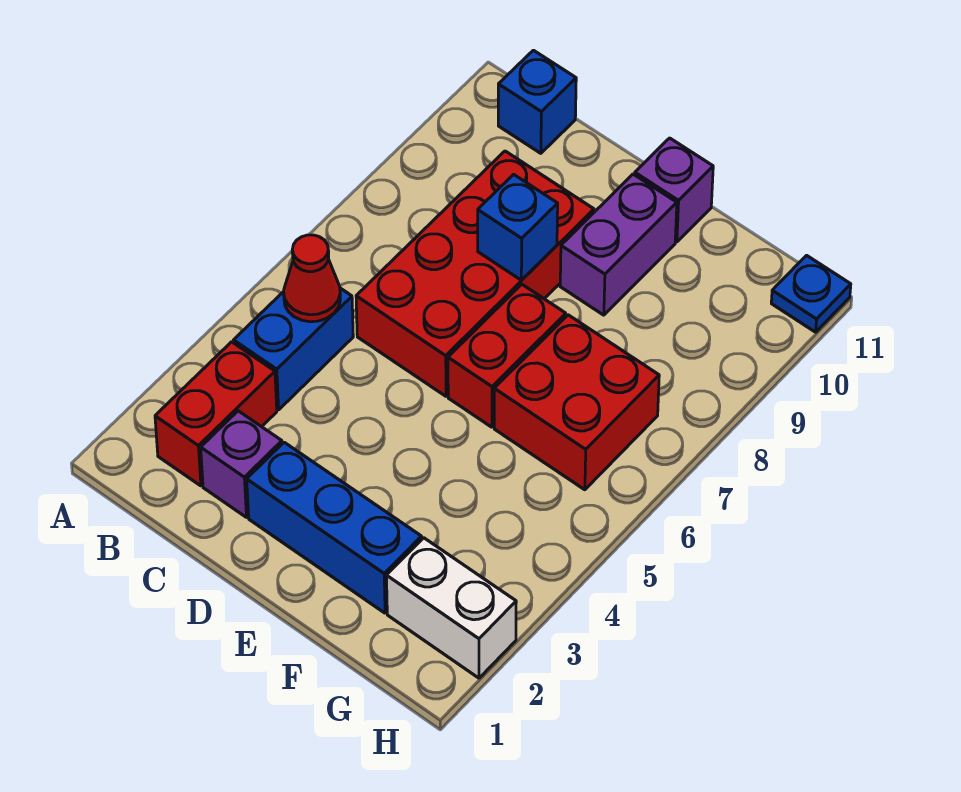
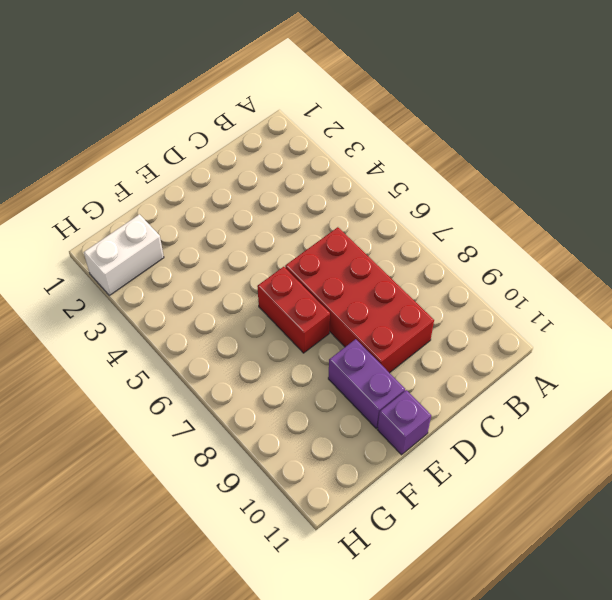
none -> red brick B2:B3 level 1
none -> blue brick B4:B5 level 1
none -> blue brick B11 level 1

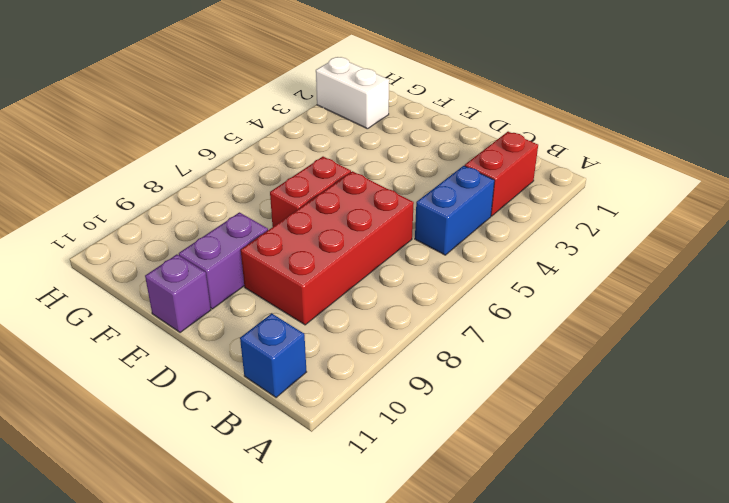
none -> purple brick C2 level 1
none -> blue brick D2:F2 level 1
none -> red brick F6:G7 level 1

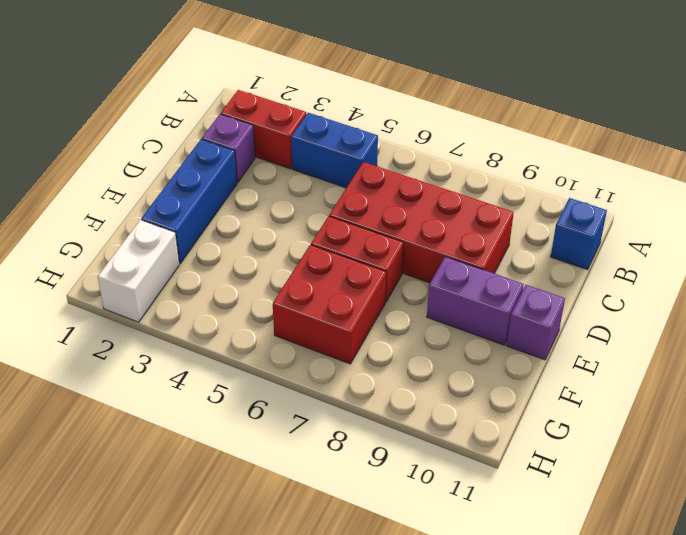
none -> blue plate H11 level 1
none -> red cone B5 level 2
none -> blue brick D8 level 2

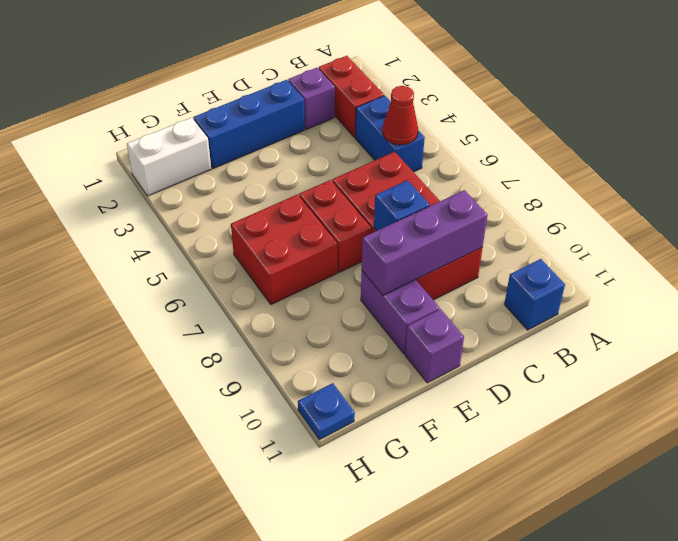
purple brick C9:E9 level 2 -> none

